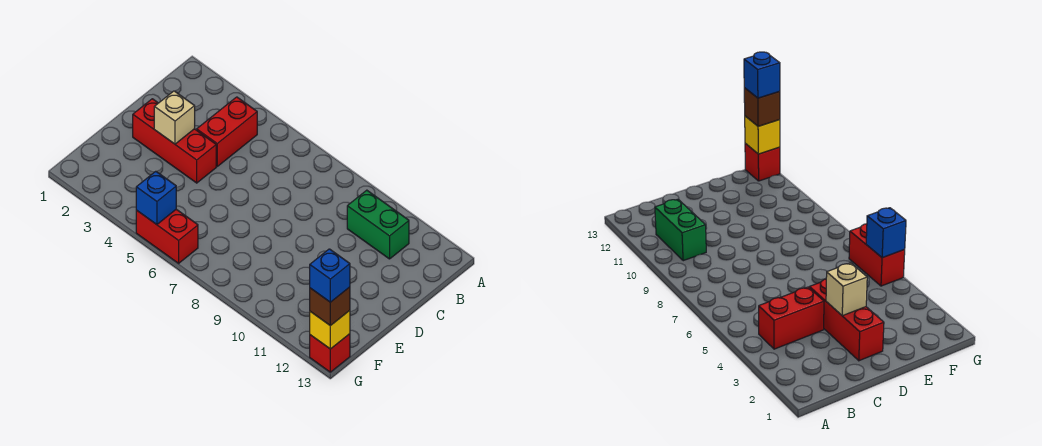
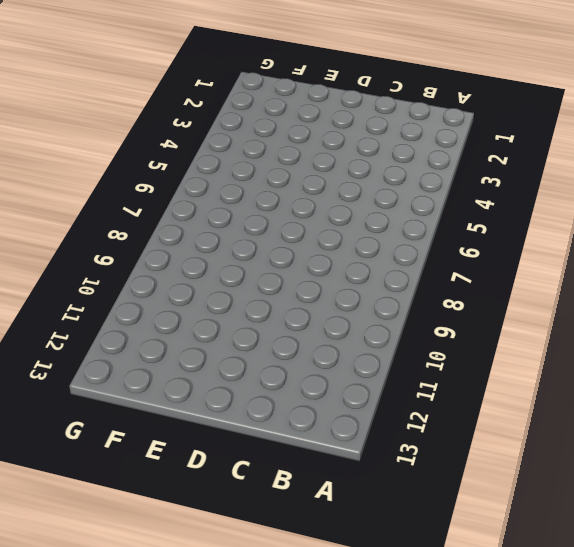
none -> red brick B4:C4 level 1
none -> green brick B10:B11 level 1

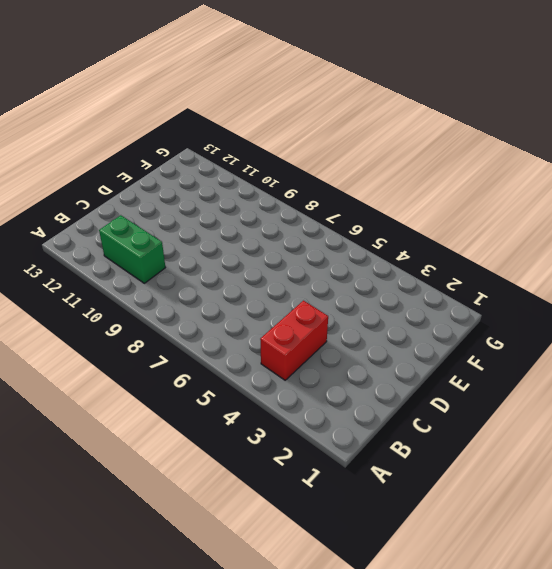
none -> red brick D2:D4 level 1
none -> red brick G5:G6 level 1

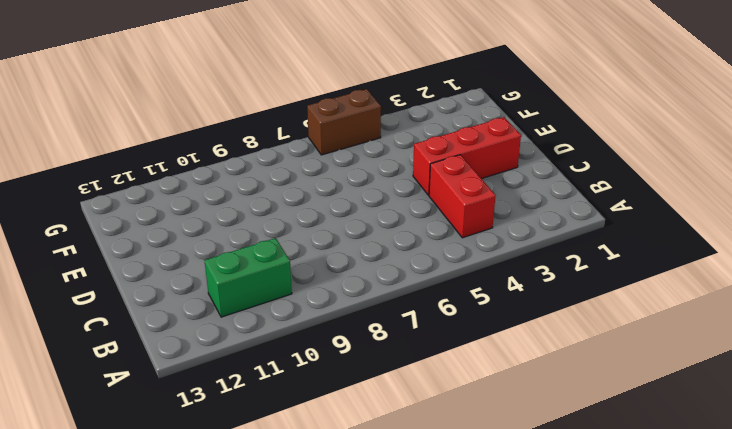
brown brick G5:G6 level 1 -> red brick G5:G6 level 1
none -> red brick G13 level 1
none -> tan brick D3 level 2

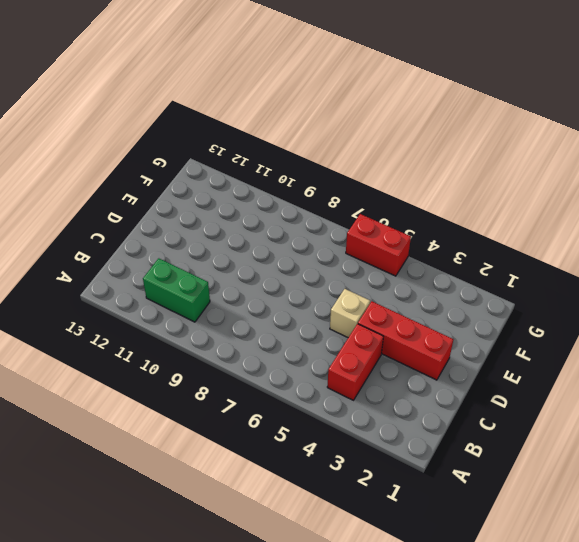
tan brick D5 level 1 -> tan brick D3 level 2
none -> red brick G13 level 1
none -> blue brick G5 level 2

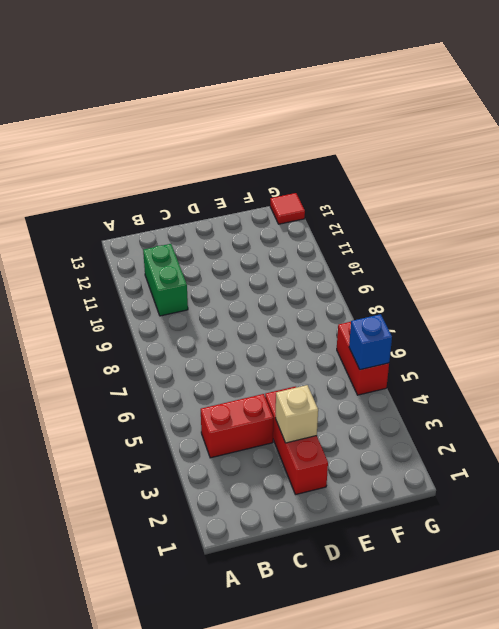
red tile G13 level 1 -> red brick G13 level 1
none -> yellow brick G13 level 2
none -> brown brick G13 level 3

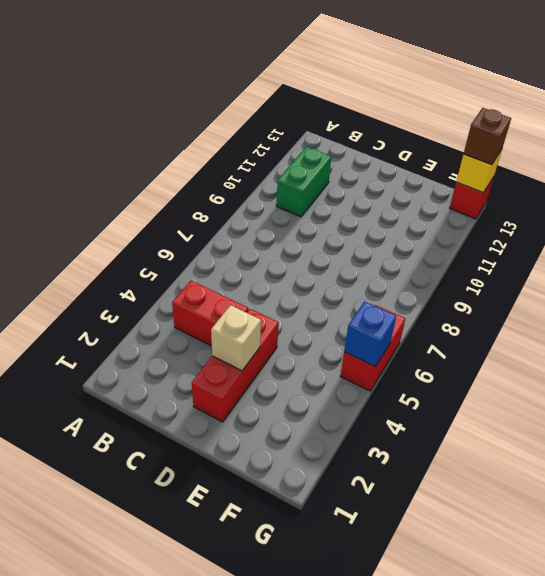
none -> blue brick G13 level 4

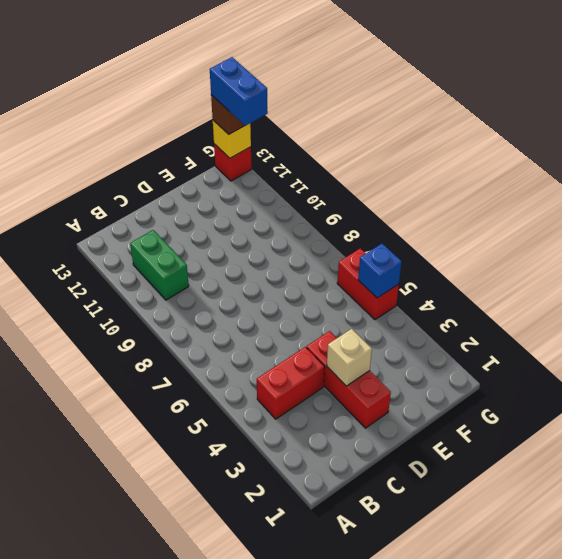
blue brick G12:G13 level 4 -> blue brick G13 level 4

